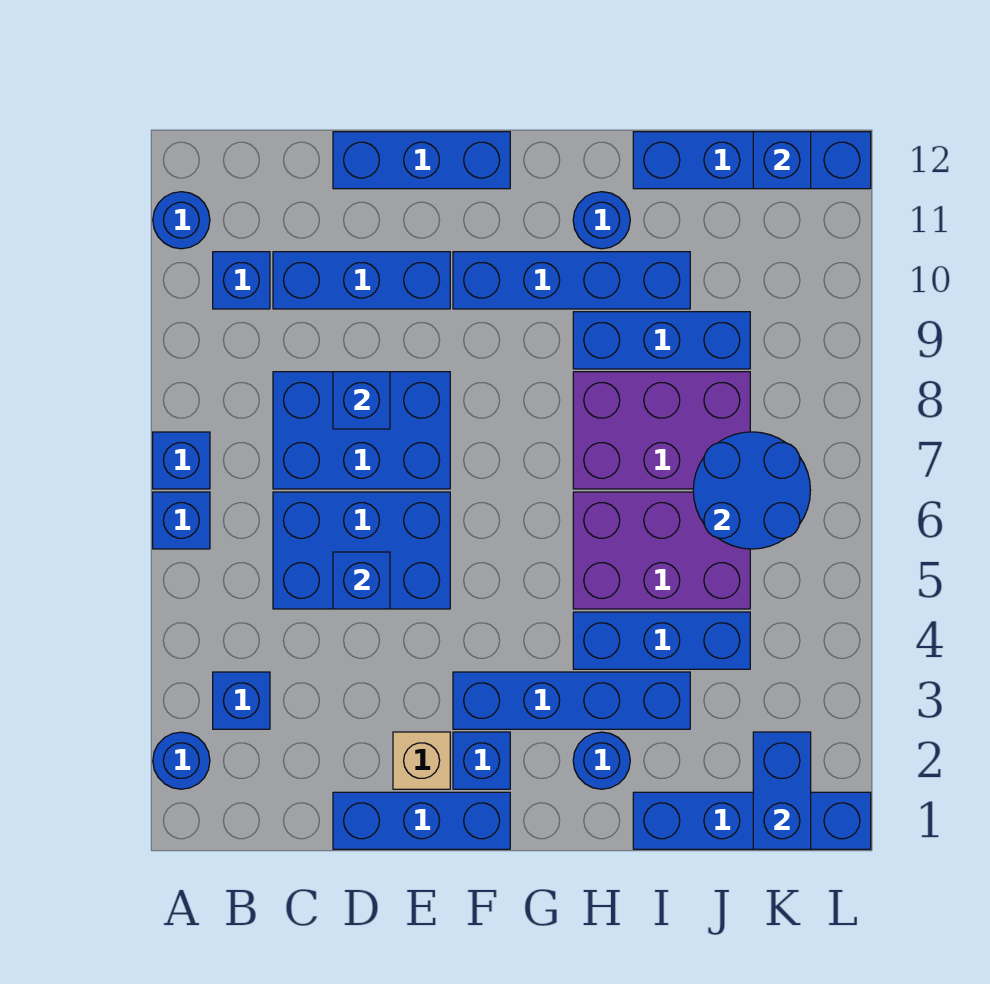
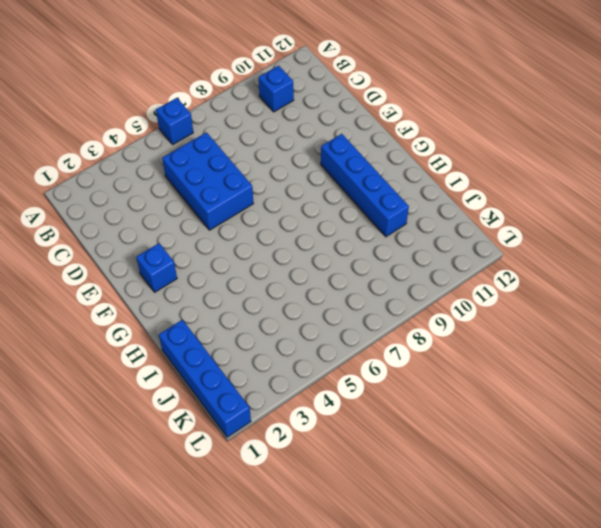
none -> blue round brick A2 level 1
none -> blue brick A7 level 1
none -> blue round brick A11 level 1

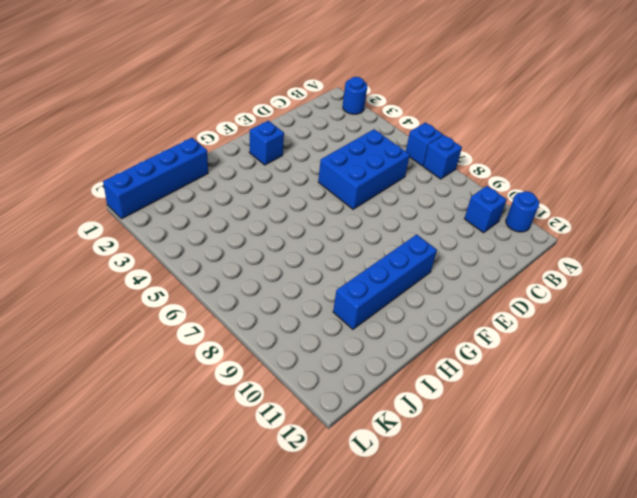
none -> blue brick B3 level 1
none -> blue brick C7:E8 level 1
none -> blue brick C10:E10 level 1

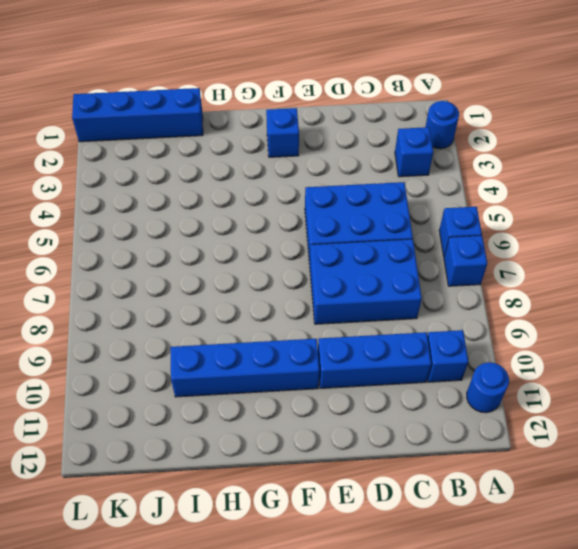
none -> blue brick D1:F1 level 1
none -> blue brick D12:F12 level 1
none -> tan brick E2 level 1

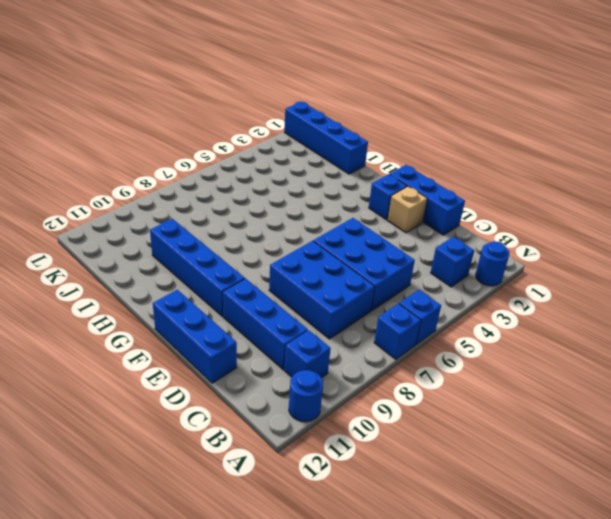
none -> blue brick F3:I3 level 1
none -> blue round brick H2 level 1
none -> blue brick H4:J4 level 1

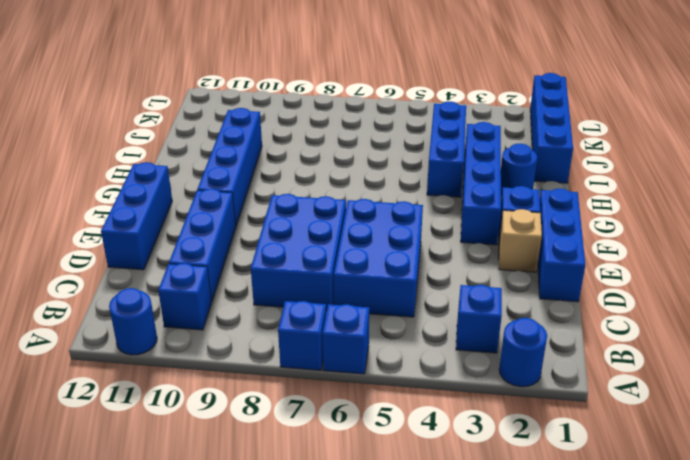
none -> purple brick H5:J6 level 1
none -> purple brick H7:J8 level 1
none -> blue brick H9:J9 level 1

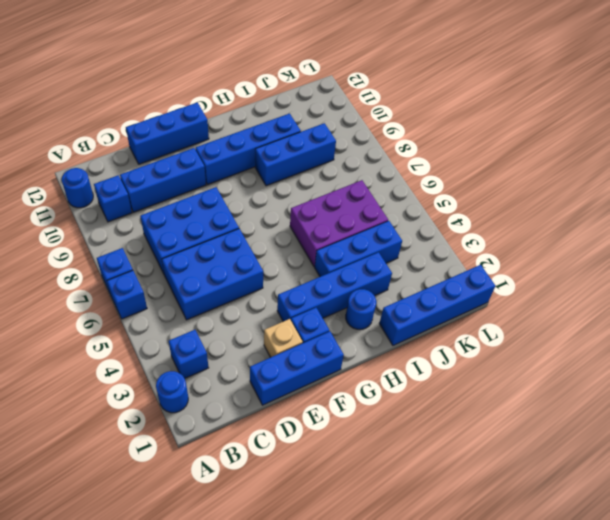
none -> purple brick H7:J8 level 1
none -> blue round brick H11 level 1
none -> blue brick I12:L12 level 1

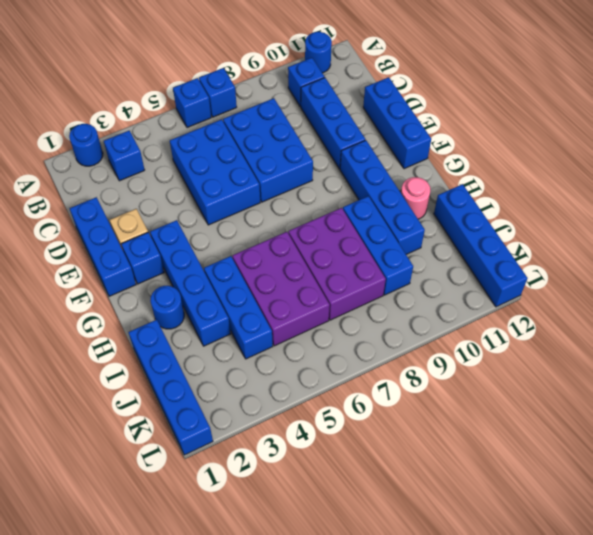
pink round brick H11 level 1 -> blue round brick H11 level 1
none -> blue brick D5 level 2
none -> blue brick D8 level 2
none -> blue round brick J6:K7 level 2

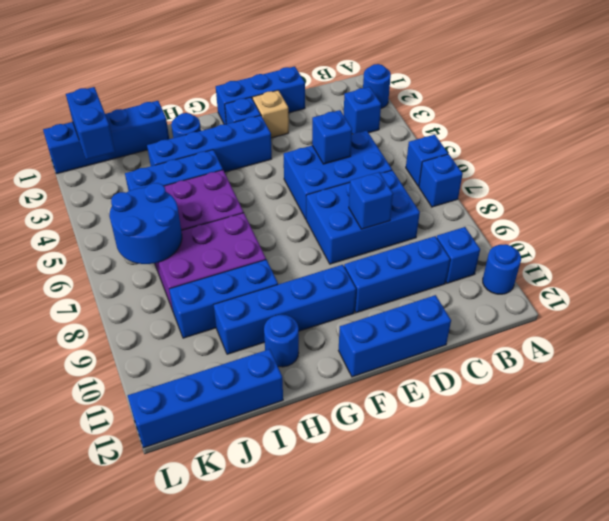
none -> blue brick K12 level 2

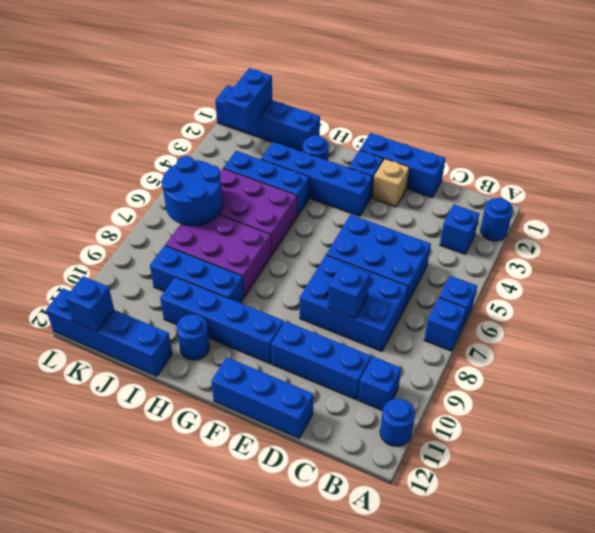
none -> blue brick D5 level 2

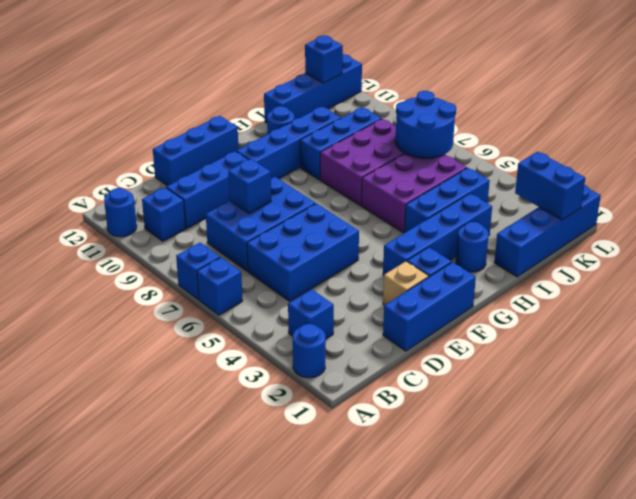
none -> blue brick D5 level 2

